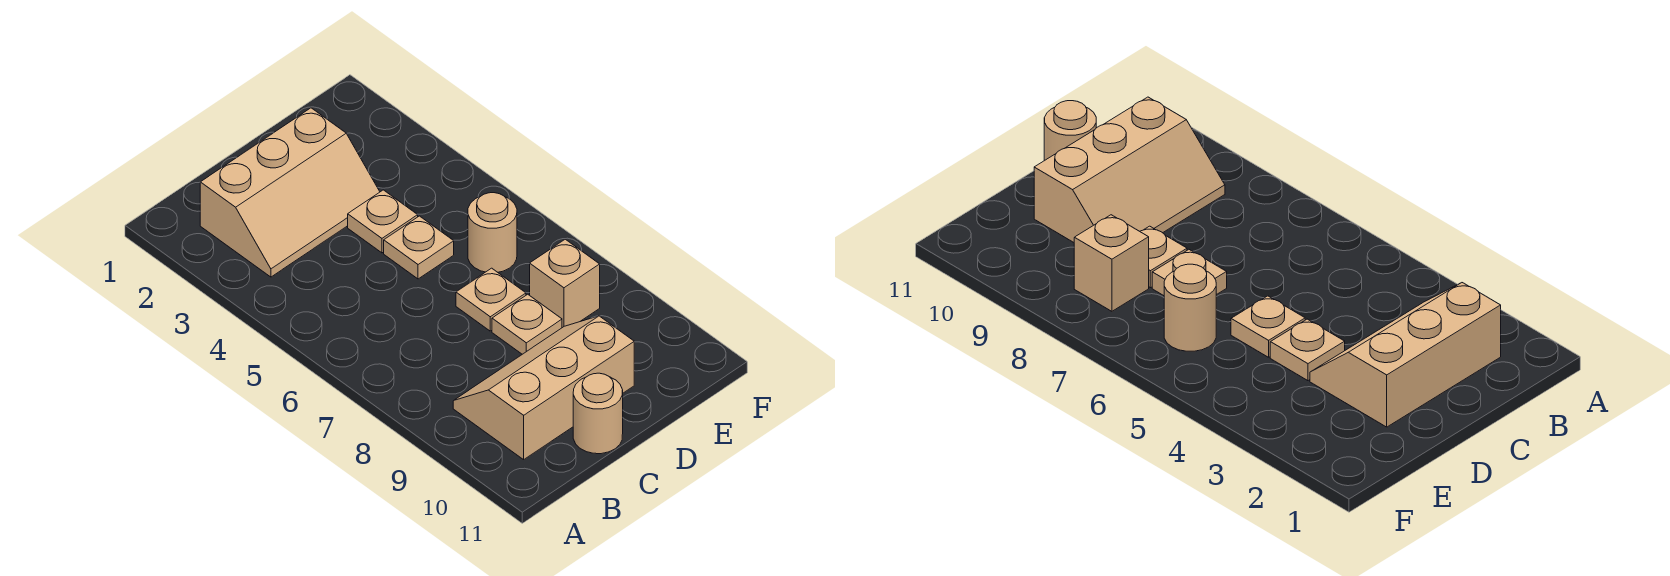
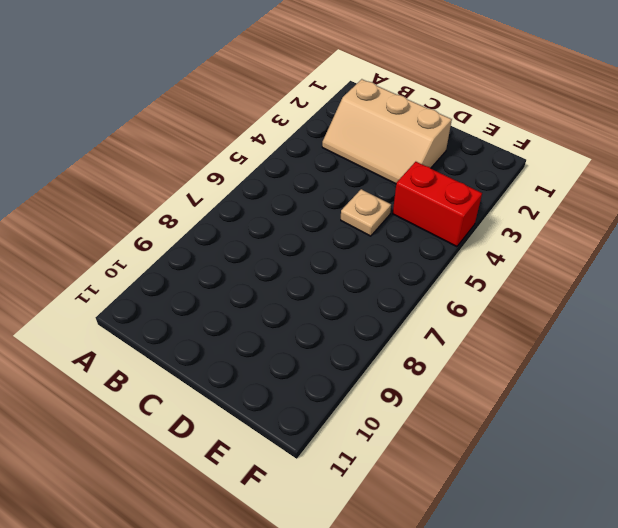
red brick E4:F4 level 1 -> none
none -> tan slope B9:D10 level 1 top 10
none -> tan round brick C11 level 1

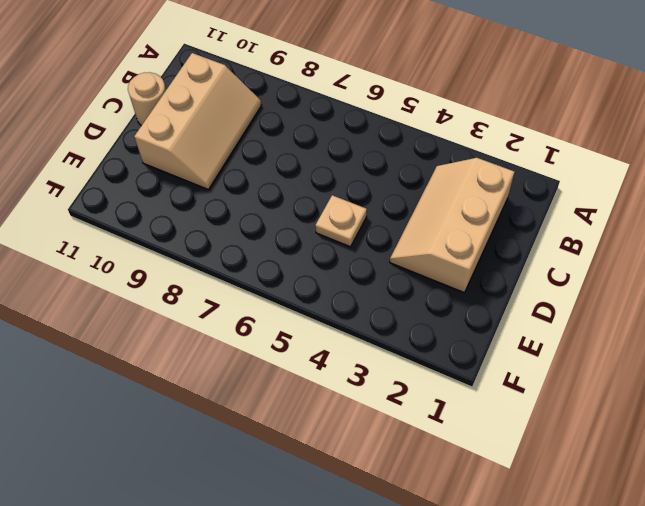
none -> tan plate D4 level 1
none -> tan plate D7 level 1

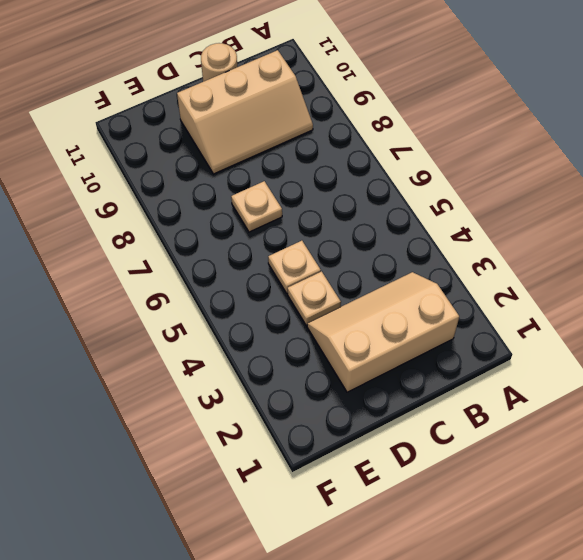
none -> tan plate D8 level 1
none -> tan round brick E6 level 1

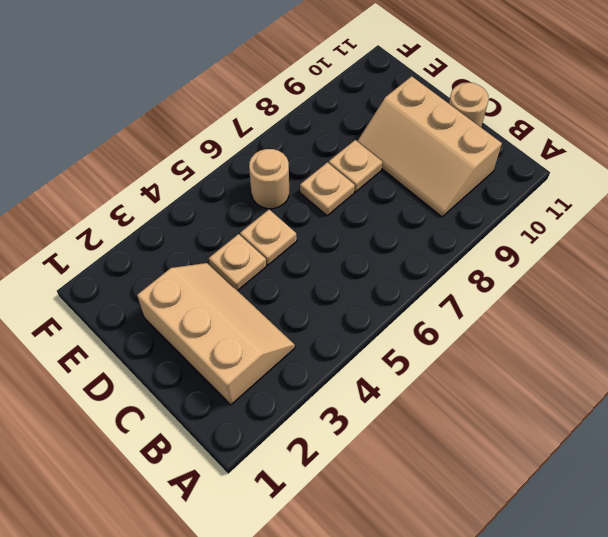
none -> tan brick E8 level 1

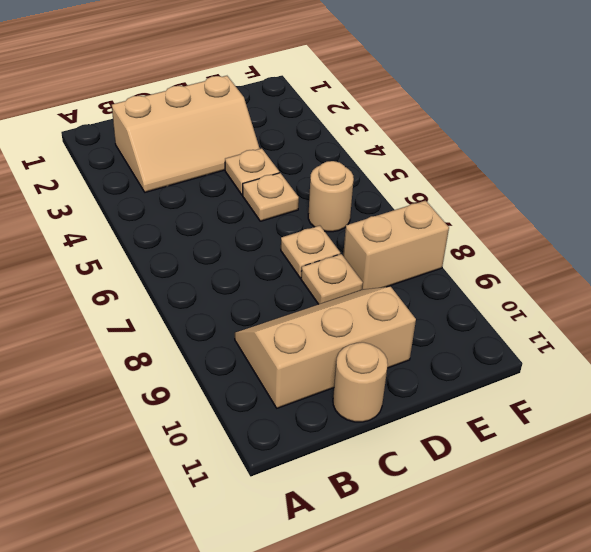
tan brick E8:F8 level 1 -> tan brick E8 level 1

